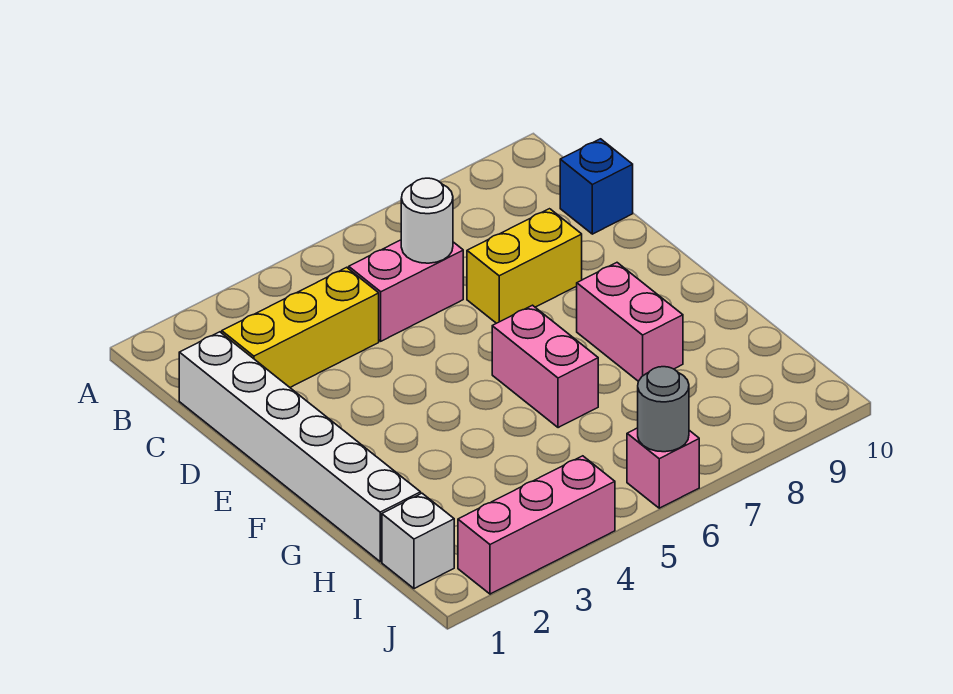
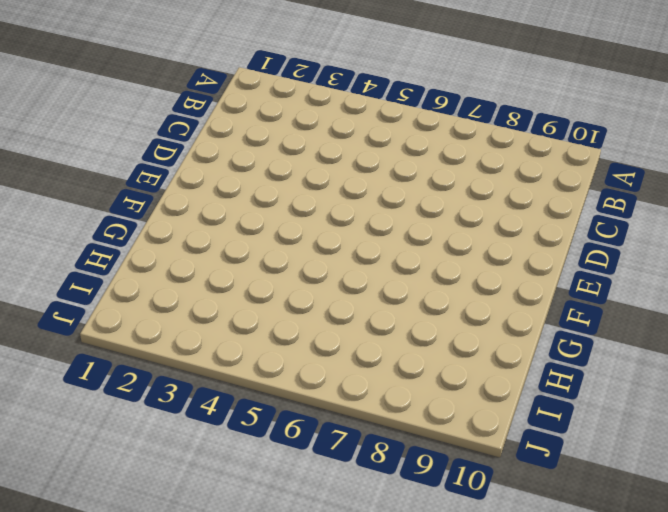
none -> white brick C1:H1 level 1
none -> yellow brick C2:C4 level 1
none -> pink brick C5:C6 level 1

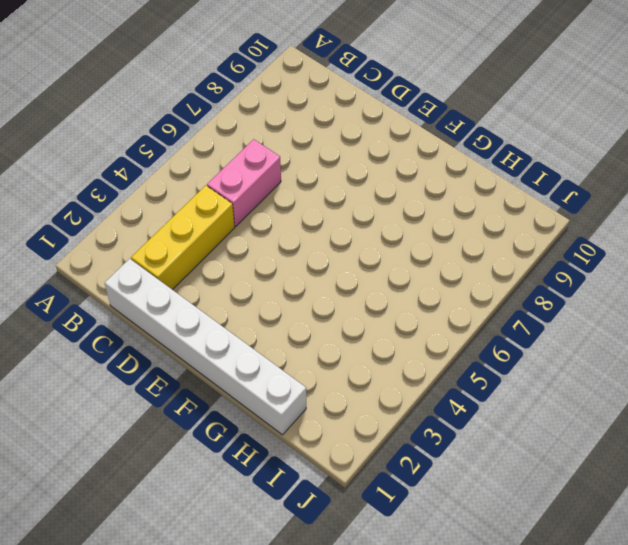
none -> blue brick C10 level 1
none -> yellow brick D7:D8 level 1
none -> pink brick F6:G6 level 1

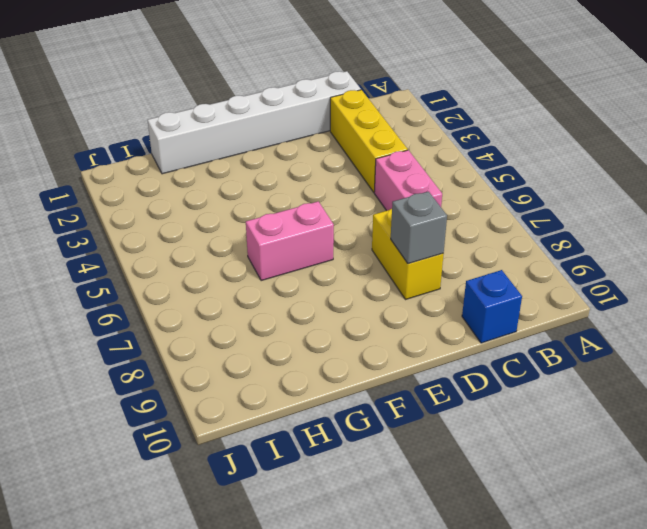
grey brick D8 level 2 -> none
none -> pink brick F8:G8 level 1
none -> white brick I1 level 1
none -> pink brick J2:J4 level 1

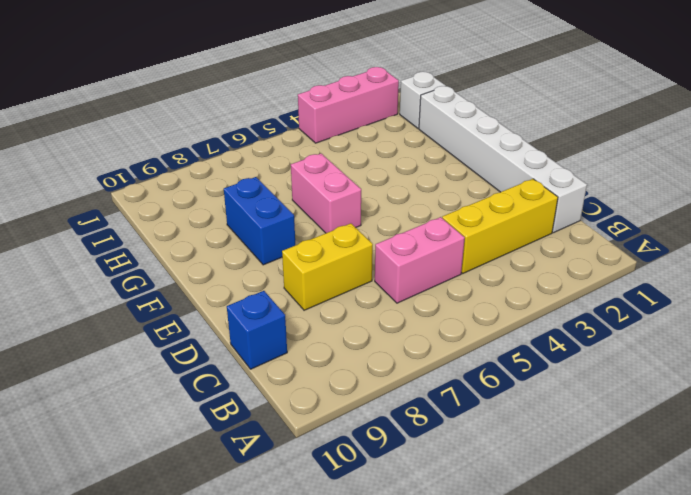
blue brick F8:G8 level 1 -> pink brick F8:G8 level 1
none -> pink brick J6 level 1
none -> white round brick C6 level 2
none -> grey round brick J6 level 2

